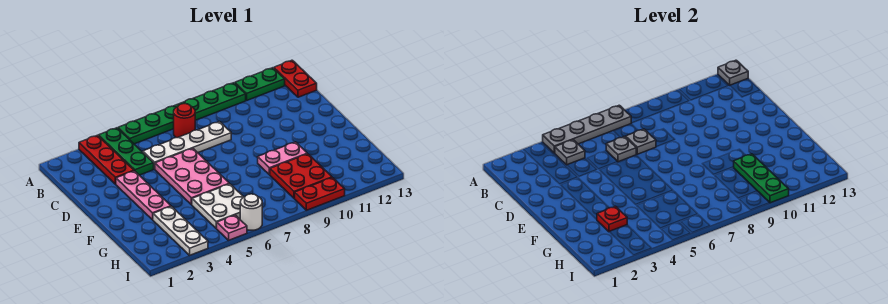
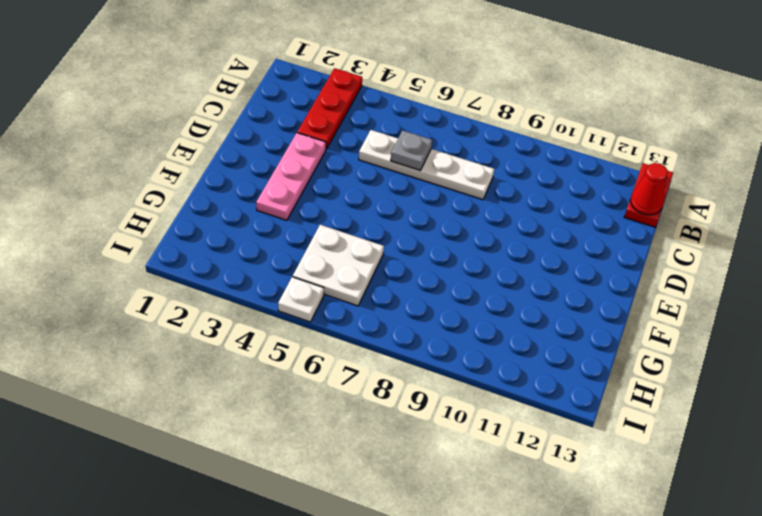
red cone B13 level 2 -> none
white plate I5 level 1 -> pink plate I5 level 1
none -> green plate A4:C4 level 1
none -> green plate A5:A10 level 1
none -> green plate A11:A12 level 1

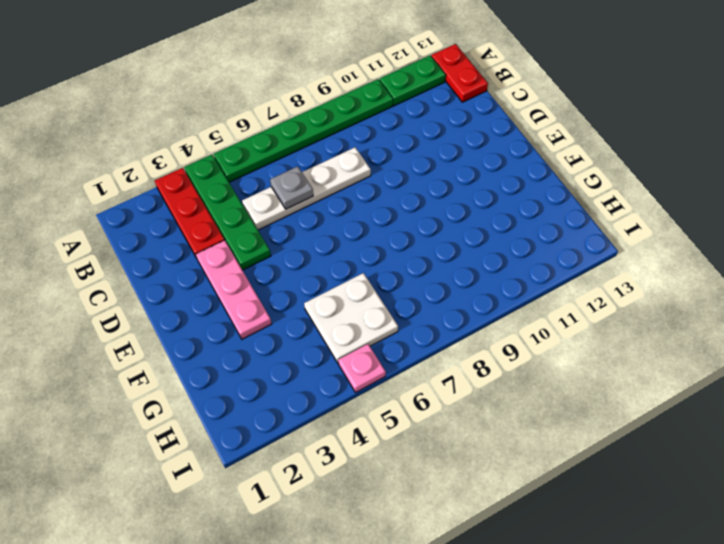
green plate A4:D4 level 1 -> green plate A4:C4 level 1
none -> red round brick B7 level 1
none -> pink plate D5:F6 level 1
none -> pink plate F9:F10 level 1

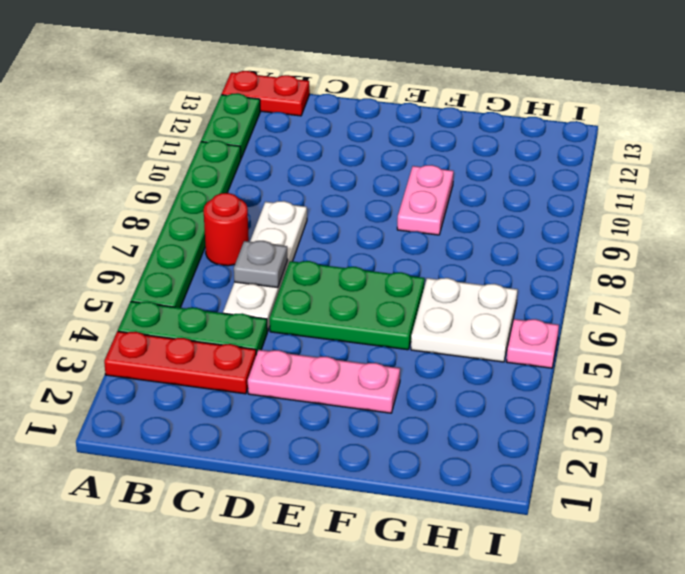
green plate D5:F6 level 1 -> pink plate D5:F6 level 1
none -> white plate G3:I3 level 1
none -> red plate G9:H10 level 1
none -> white round brick I6 level 1

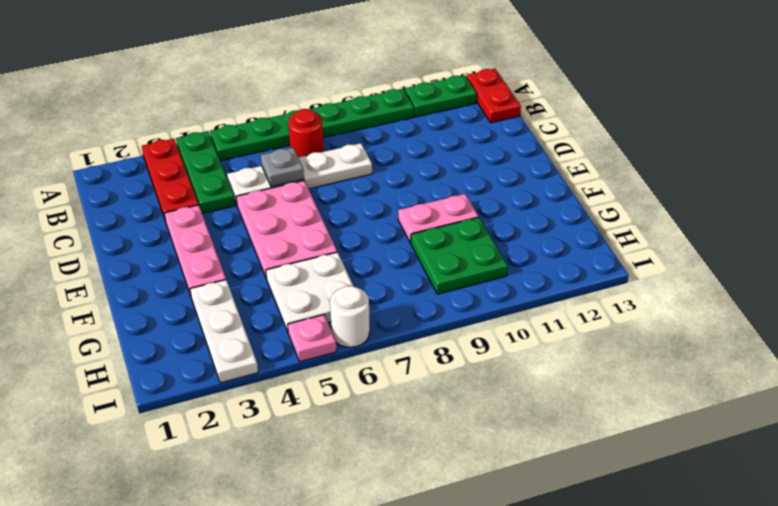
green plate G9:H10 level 1 -> red plate G9:H10 level 1
none -> red plate I9:I10 level 1
none -> grey plate A4:A7 level 2
none -> grey plate A13 level 2

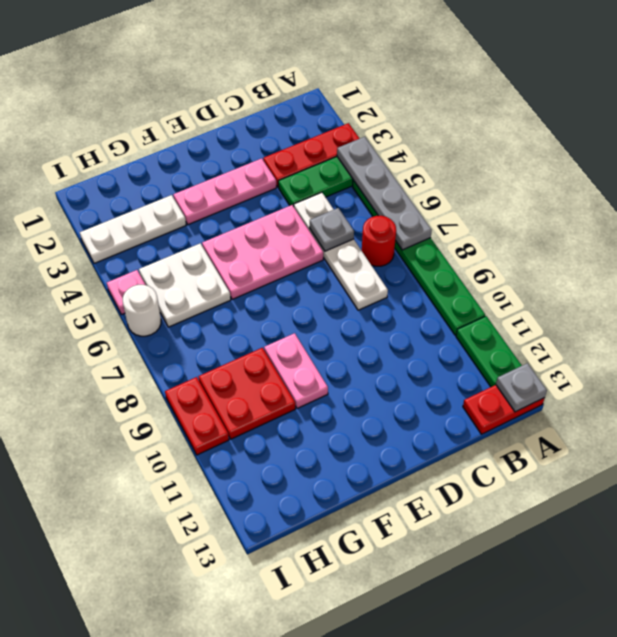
none -> grey plate B4 level 2
none -> grey plate C7 level 2
none -> red plate G3 level 2

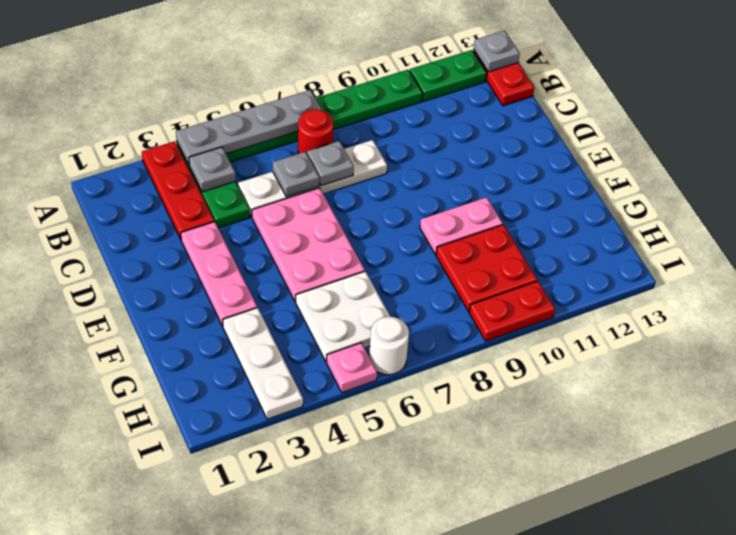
none -> red plate G3 level 2
none -> green plate G10:I10 level 2

